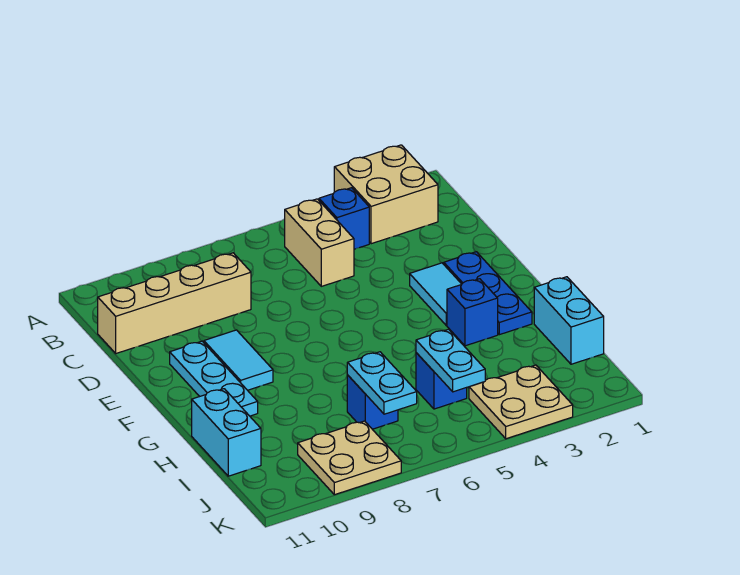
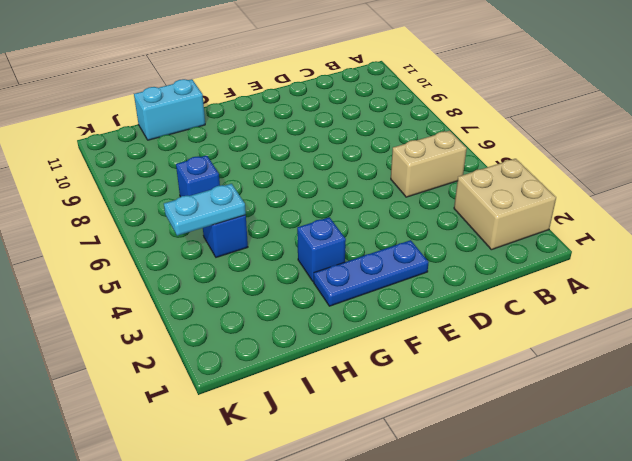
none -> blue brick B4 level 1
none -> tan brick C8:C11 level 1
none -> cyan tile E3:F3 level 1

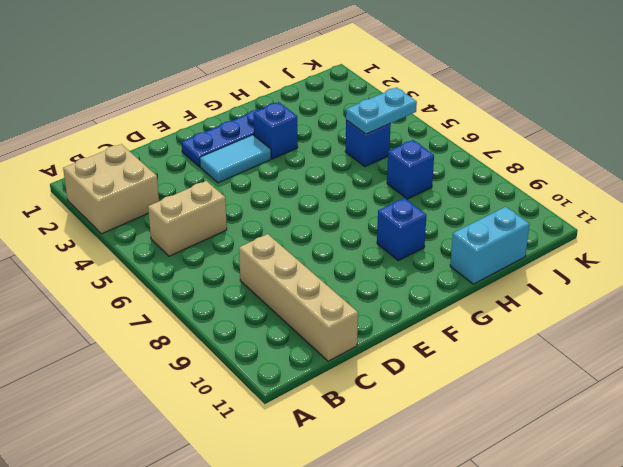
blue brick G9 level 1 -> blue brick B4 level 1
none -> cyan tile E9:F9 level 1
none -> cyan plate E10:G10 level 1
none -> cyan brick H1:I1 level 1

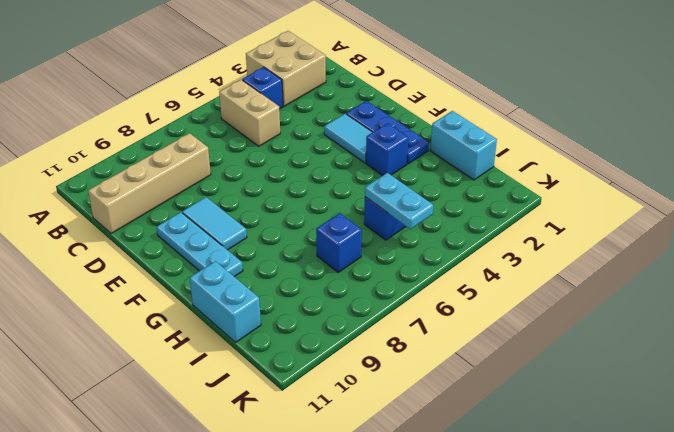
none -> tan plate J3:K4 level 1
none -> tan plate J8:K9 level 1
none -> cyan plate I7:J7 level 2

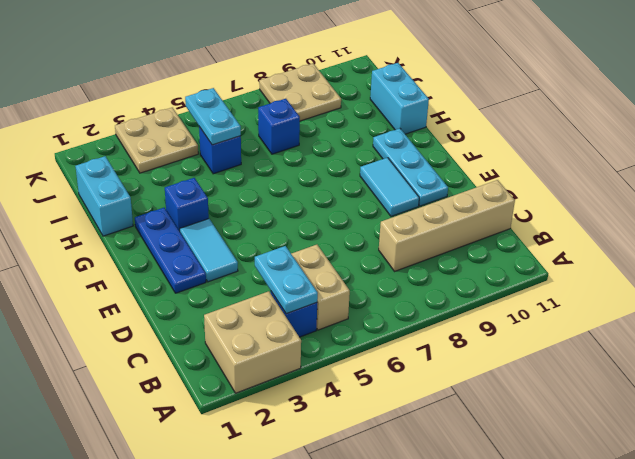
cyan plate B4:C4 level 2 -> cyan plate I7:J7 level 2

